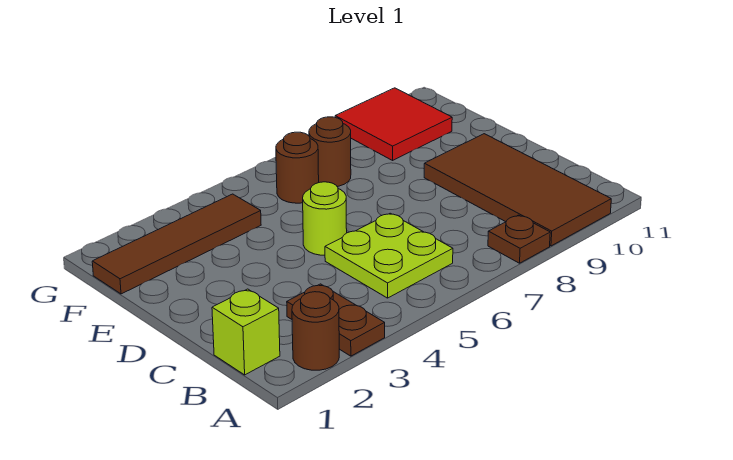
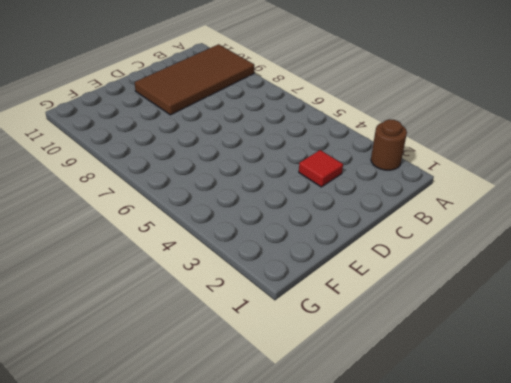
red tile C3 level 1 -> none
none -> brown plate A3:B3 level 1
none -> brown plate A8 level 1

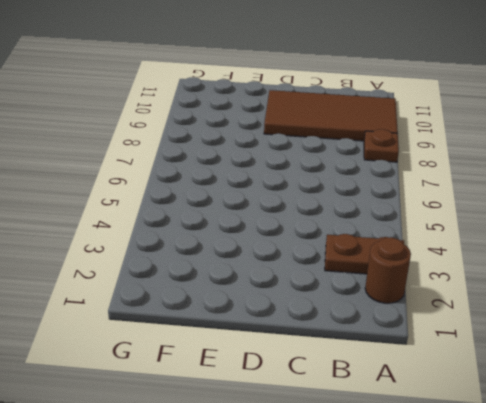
none -> lime brick B1 level 1
none -> lime plate B5:C6 level 1

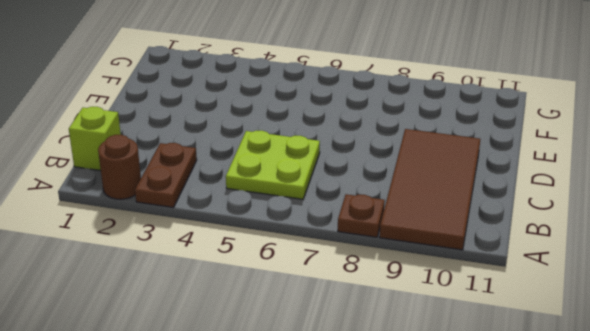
none -> lime round brick D5 level 1
none -> brown tile F1:F4 level 1

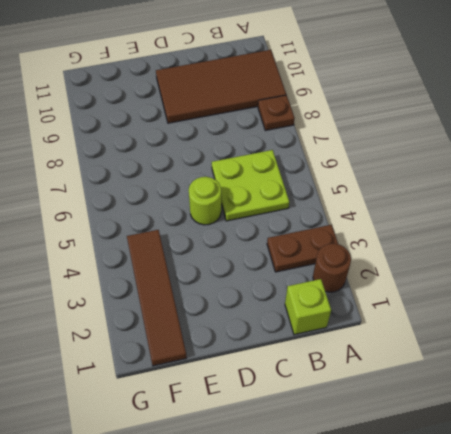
none -> brown round brick F6 level 1
none -> brown round brick F7 level 1

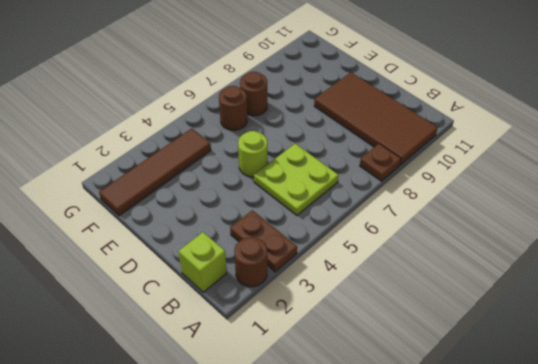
none -> red tile F9:G10 level 1

